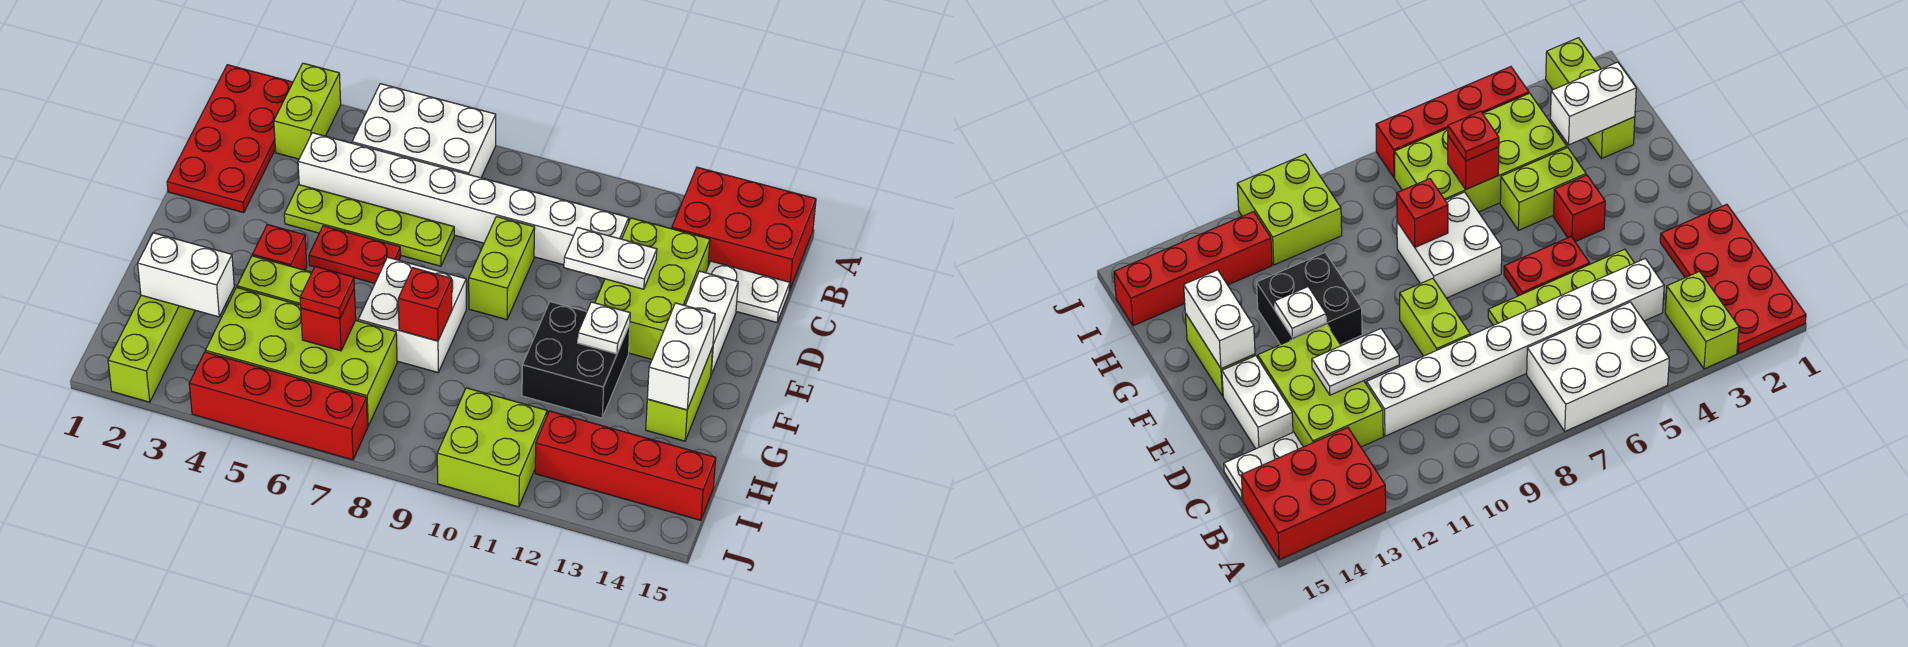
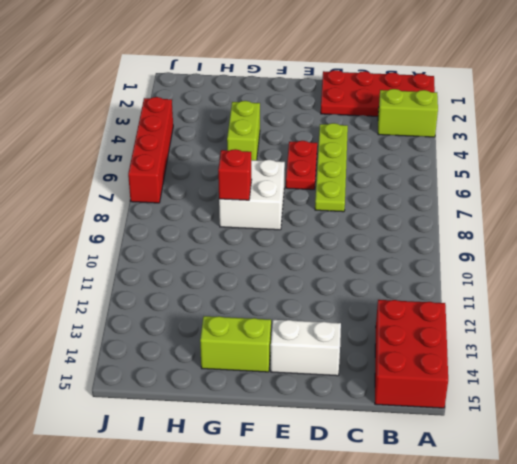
none -> white brick A5:B7 level 1
none -> white brick C4:C11 level 1
none -> lime brick C12:E13 level 1

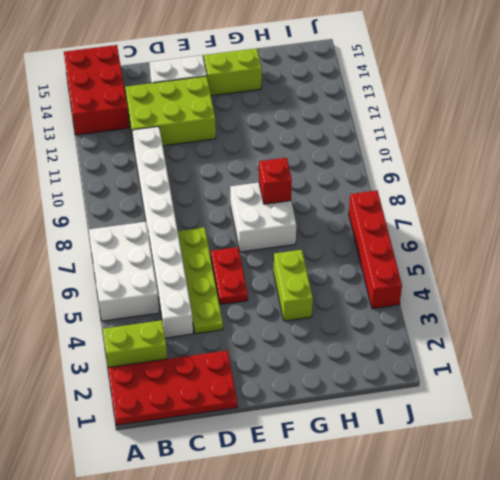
none -> white plate C14:C15 level 1
none -> lime brick D9:E9 level 1
none -> red brick F4 level 1

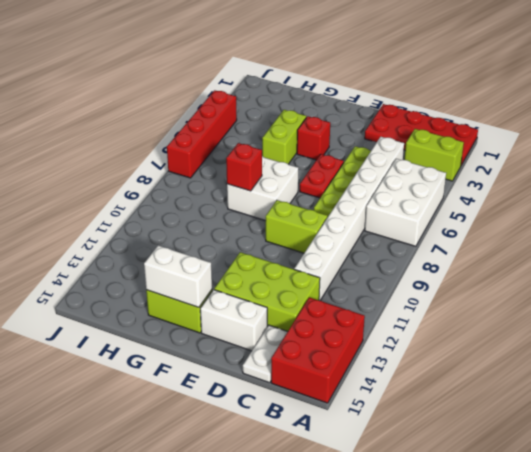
none -> black brick F11:G12 level 1
none -> lime brick H2:J2 level 1
none -> lime brick H4:I7 level 1

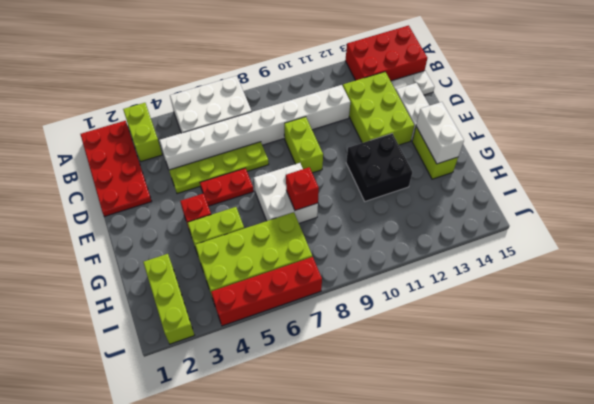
none -> lime brick I10:J11 level 1
none -> red brick I12:I15 level 1
none -> white plate D11:D12 level 2

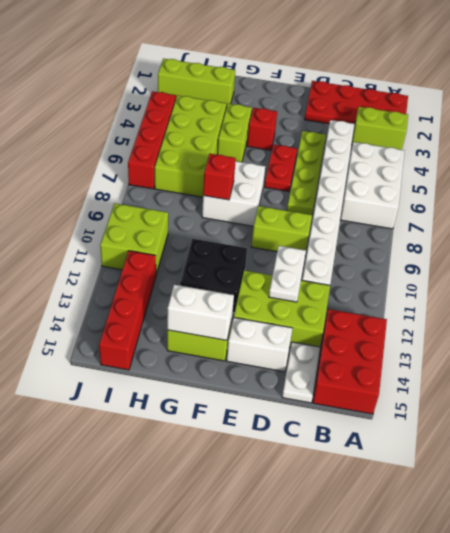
none -> white plate F12 level 2
none -> white brick H2:H3 level 2
none -> red brick H6 level 2

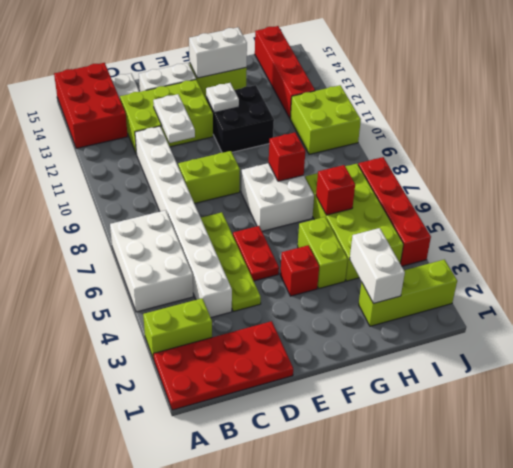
none -> red plate H6 level 3

